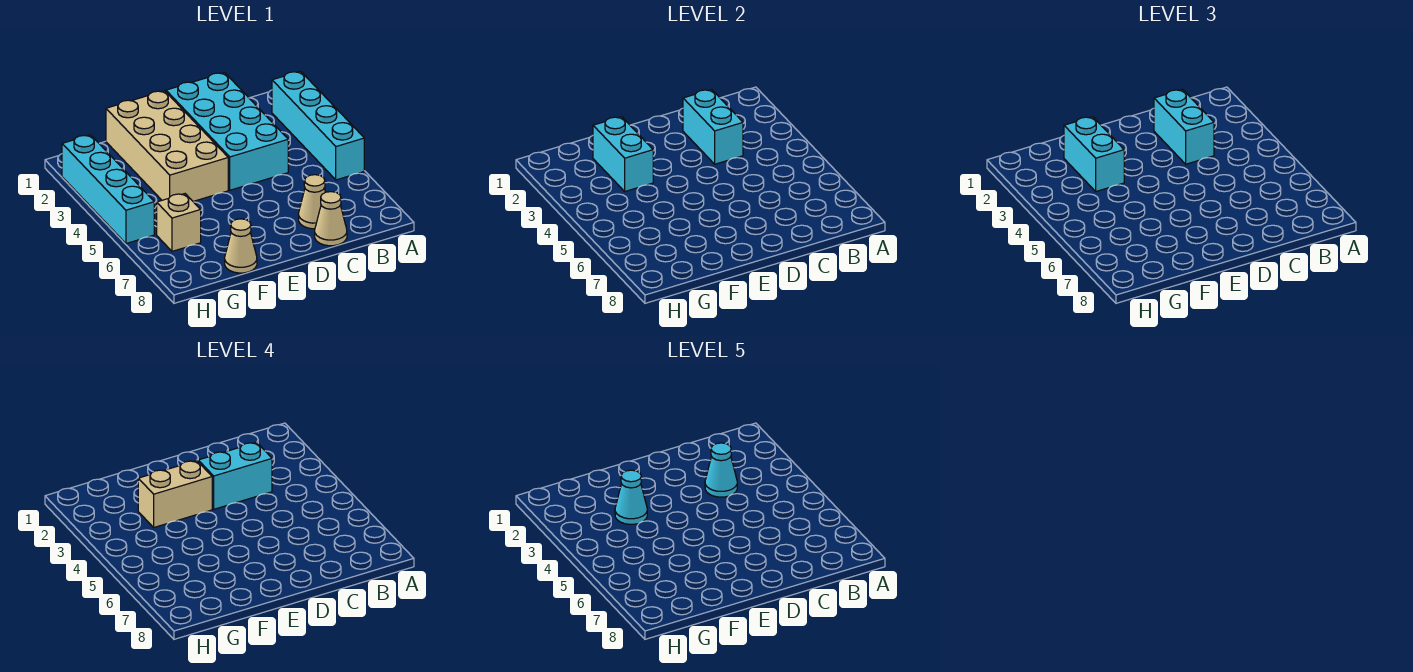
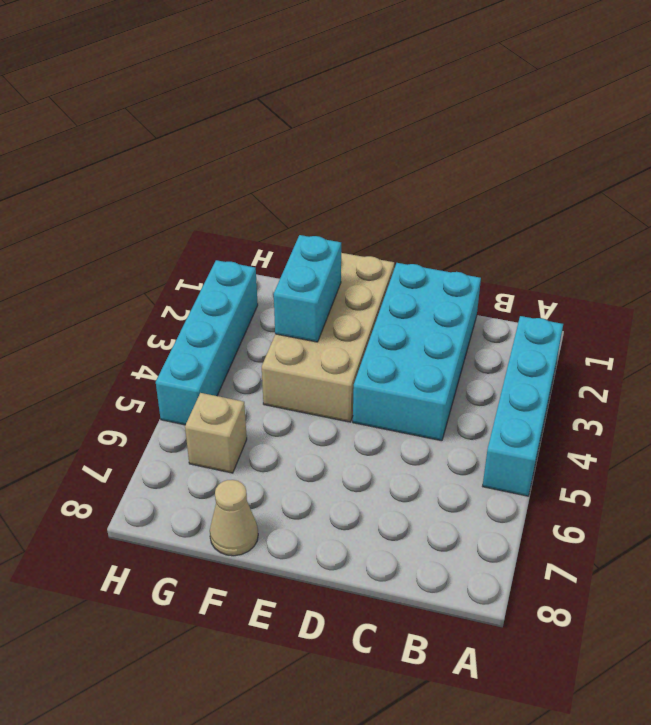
none -> tan cone C7 level 1
none -> tan cone C8 level 1
none -> cyan brick C2:C3 level 2

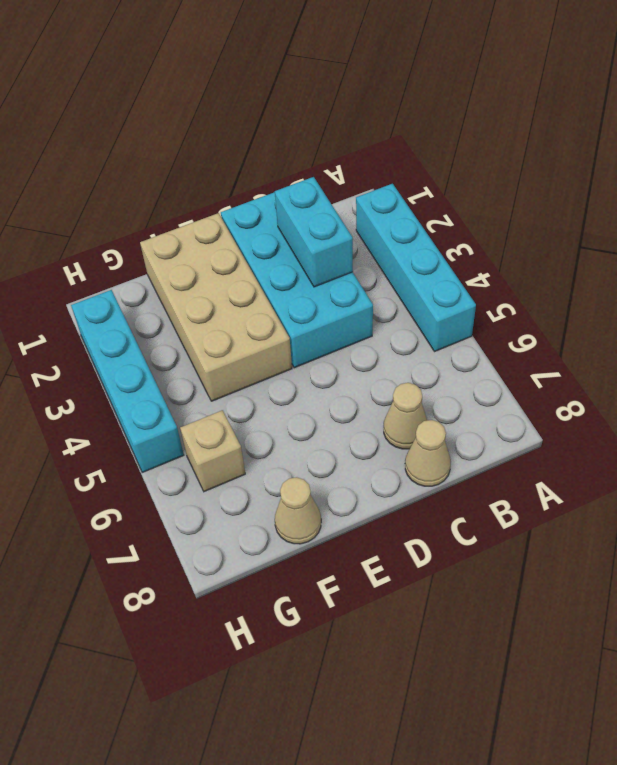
none -> cyan brick F2:F3 level 2
none -> cyan brick C2:C3 level 3
none -> cyan brick F2:F3 level 3

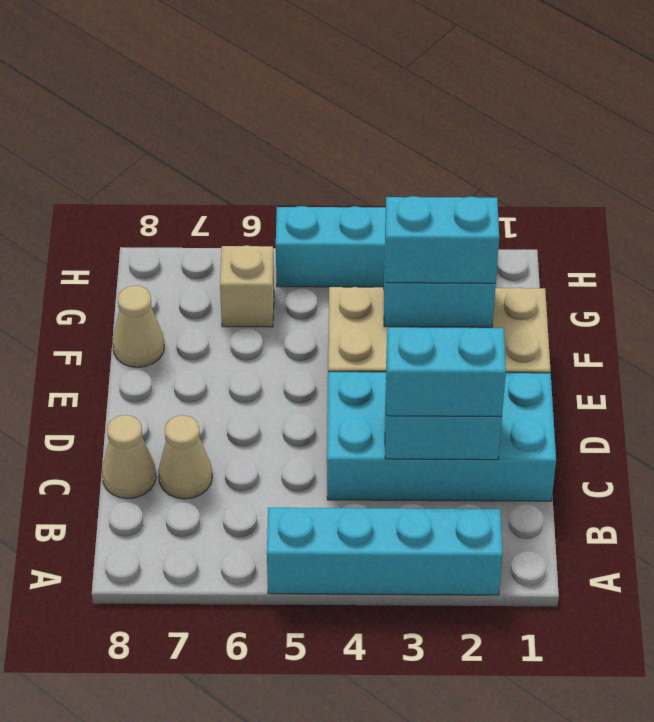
none -> cyan brick C3:D3 level 4
none -> tan brick E3:F3 level 4
none -> cyan cone C3 level 5

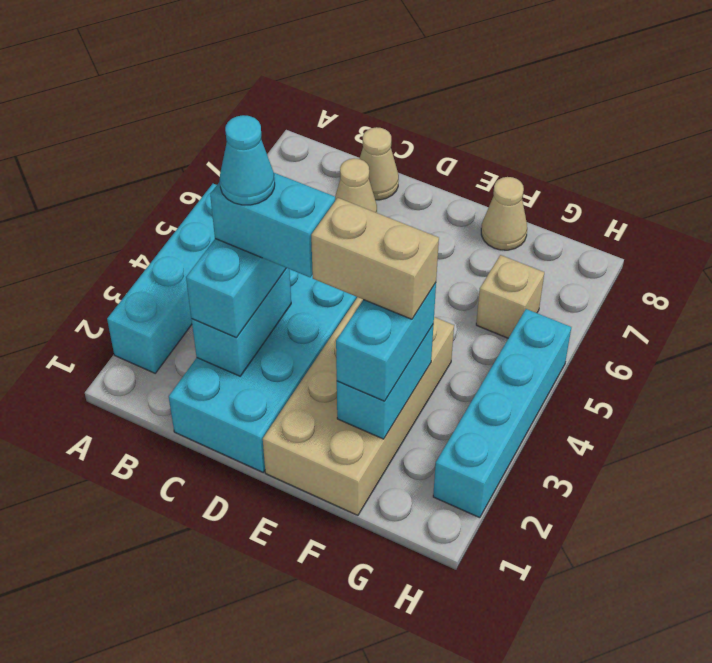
none -> cyan cone F3 level 5

